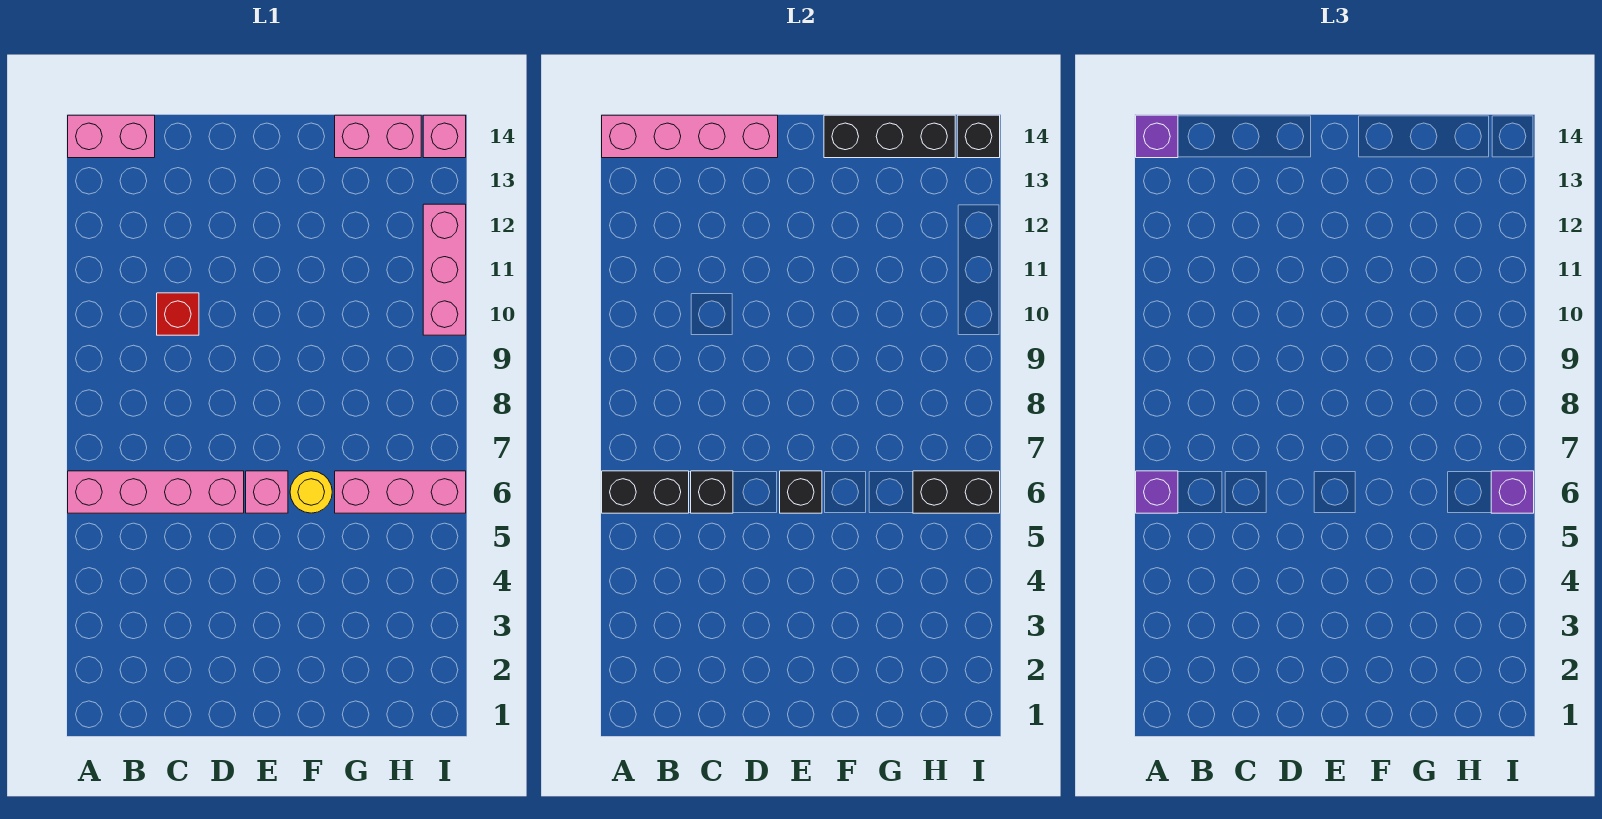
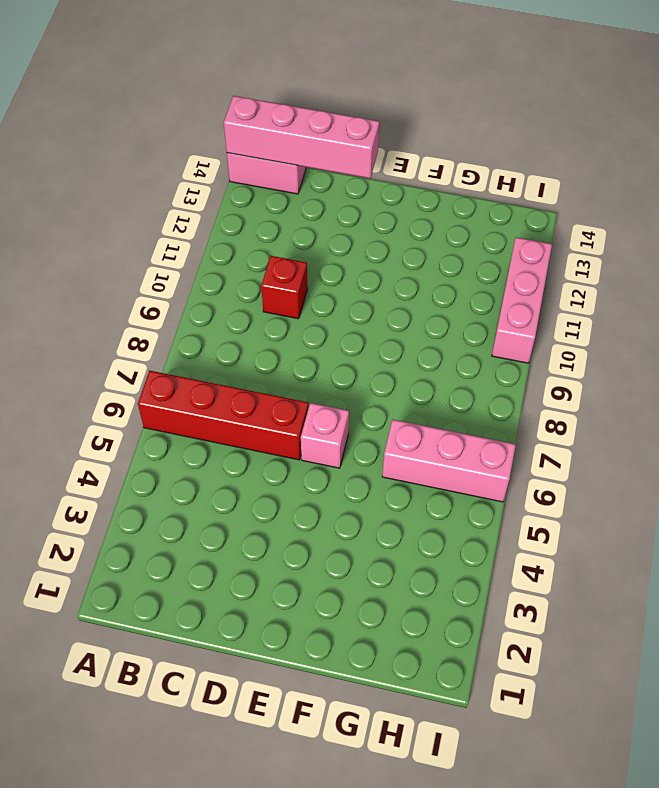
red brick A6:D6 level 1 -> pink brick A6:D6 level 1
none -> yellow round brick F6 level 1
none -> pink brick G14:H14 level 1
none -> pink brick I14 level 1

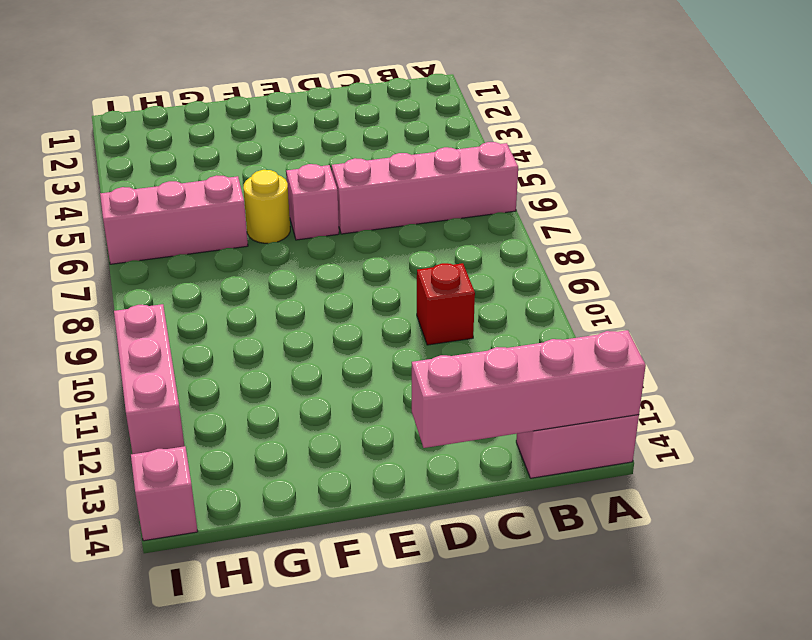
none -> pink brick G14:H14 level 1
none -> black brick A6:B6 level 2
none -> black brick C6 level 2

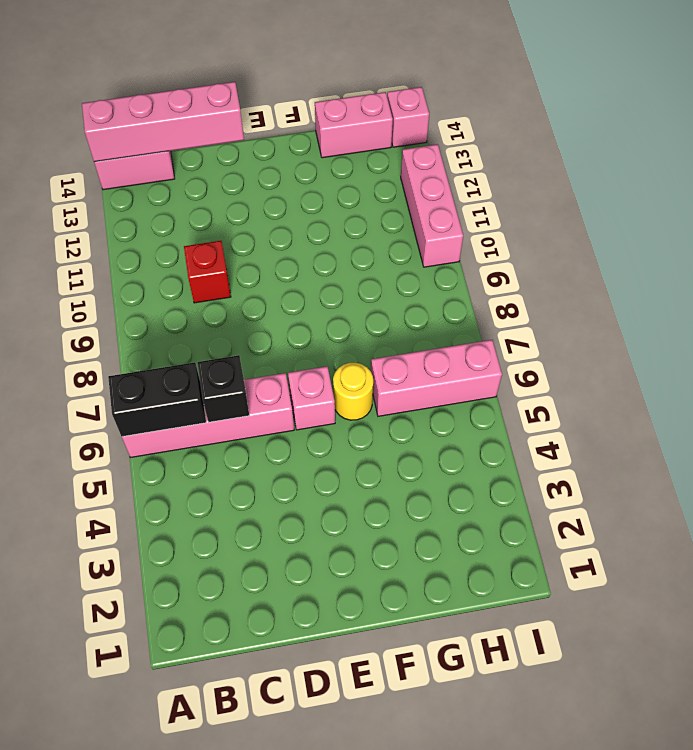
none -> black brick E6 level 2
none -> black brick F14:H14 level 2
none -> black brick H6:I6 level 2

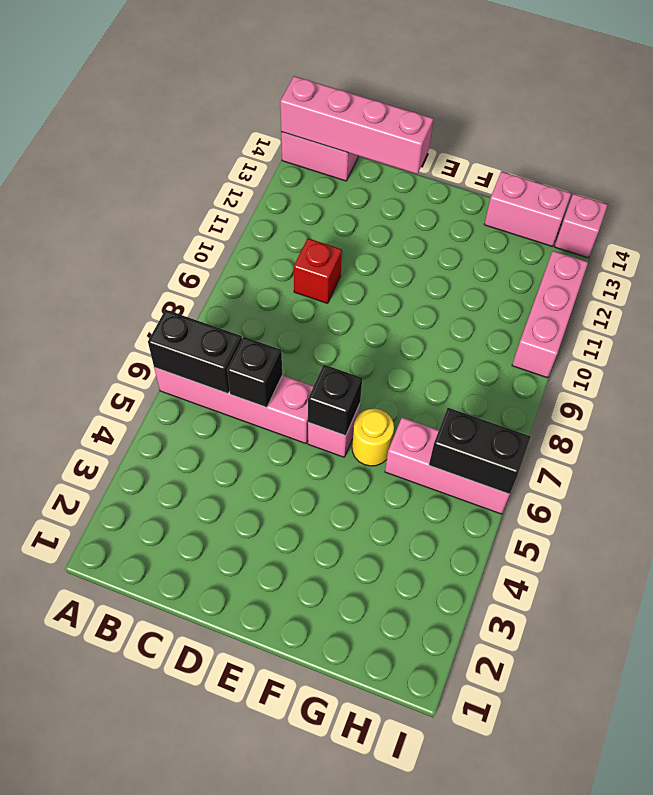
none -> black brick F14:H14 level 2
none -> black brick I14 level 2
none -> purple brick A6 level 3

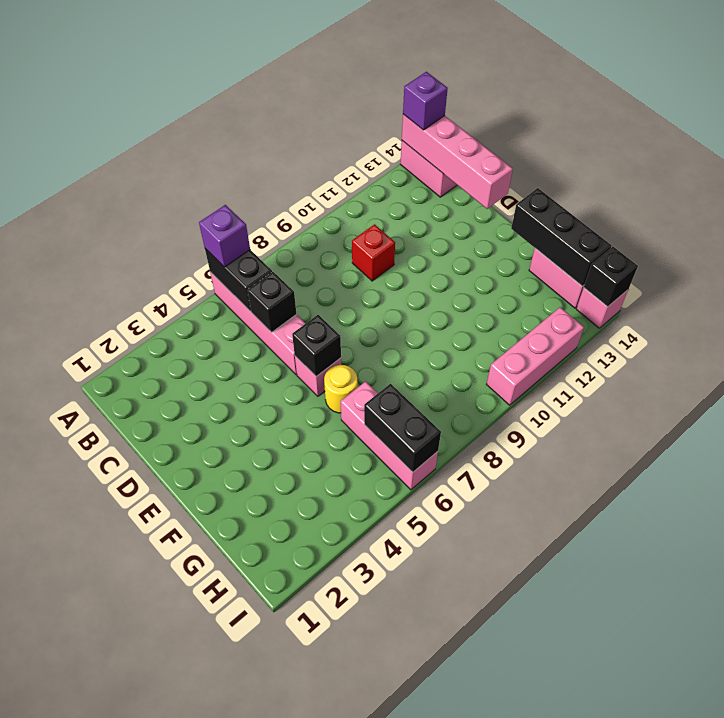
none -> purple brick I6 level 3

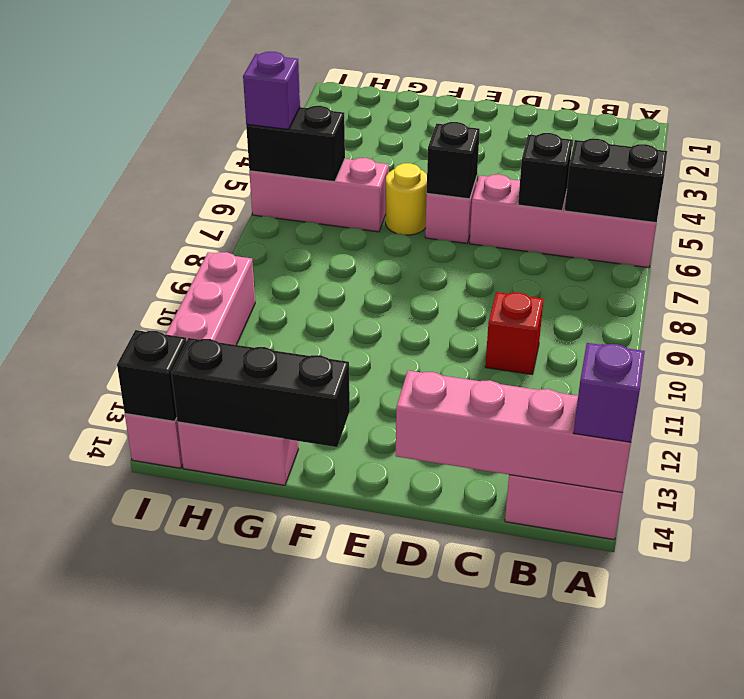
none -> purple brick A6 level 3

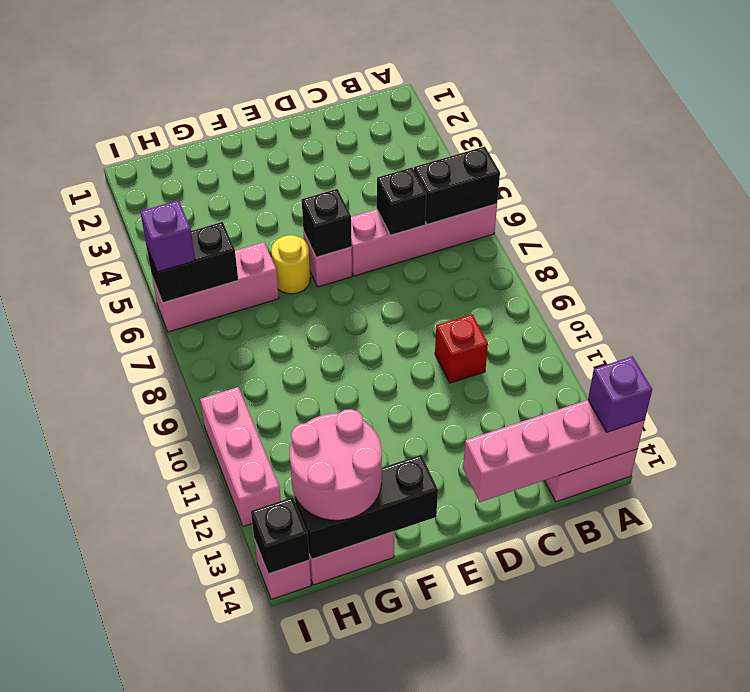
pink round brick G13:H14 level 3 -> none
none -> purple brick A6 level 3

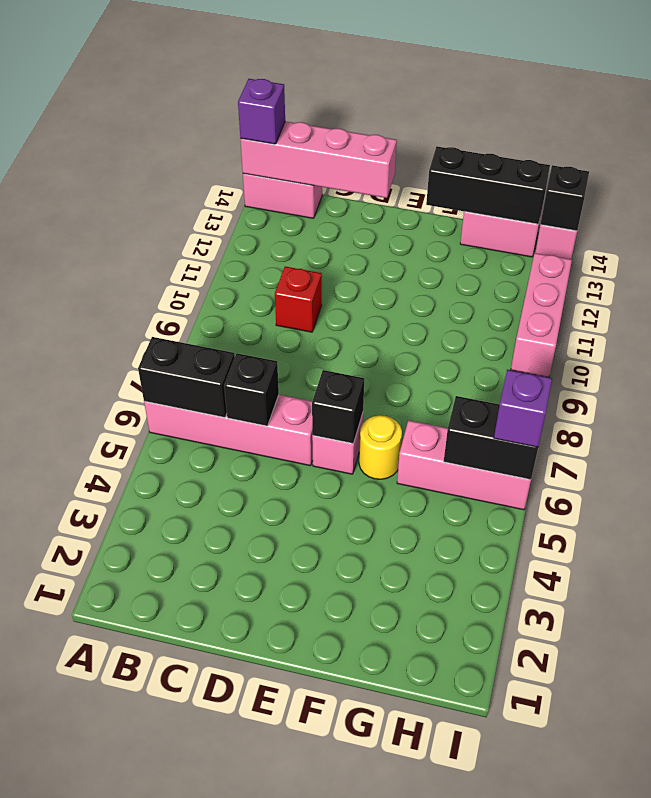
none -> purple brick A6 level 3

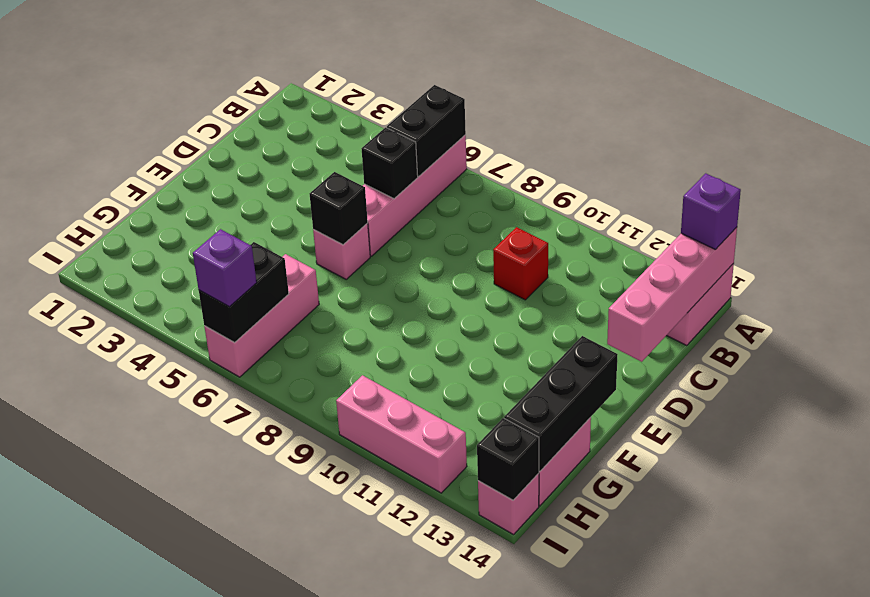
none -> yellow round brick F6 level 1
none -> purple brick A6 level 3

